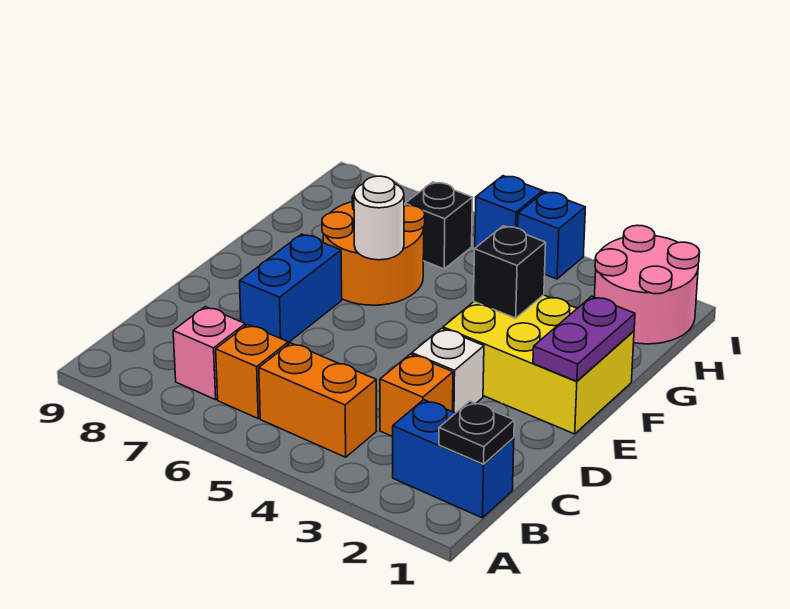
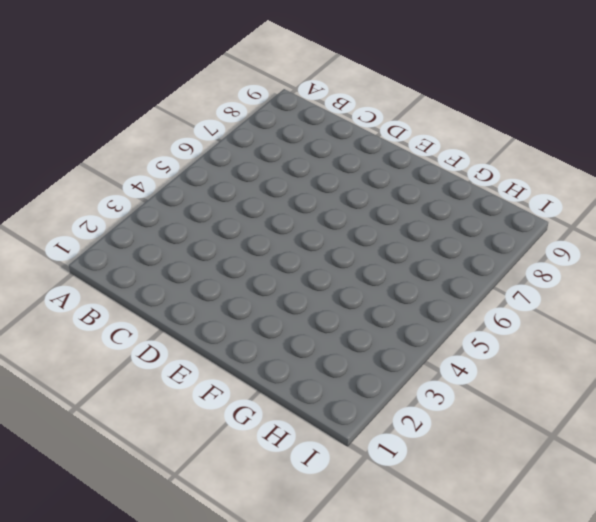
none -> blue brick B1:B2 level 1
none -> orange brick B4:B5 level 1
none -> orange brick B6 level 1

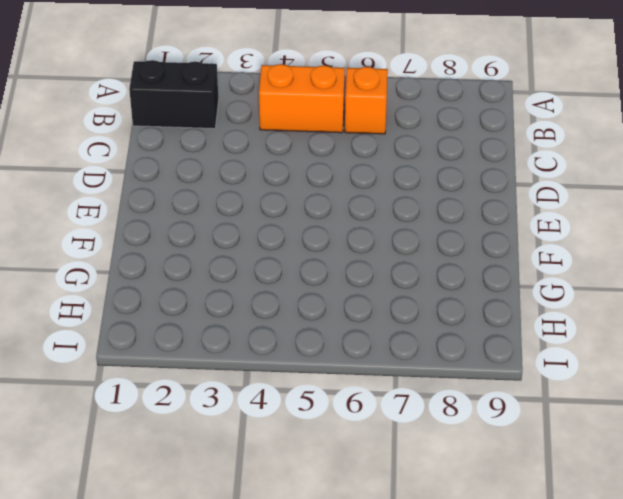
black brick B1:B2 level 1 -> blue brick B1:B2 level 1
none -> pink brick B7 level 1
none -> orange brick C3 level 1
none -> white brick D3 level 1

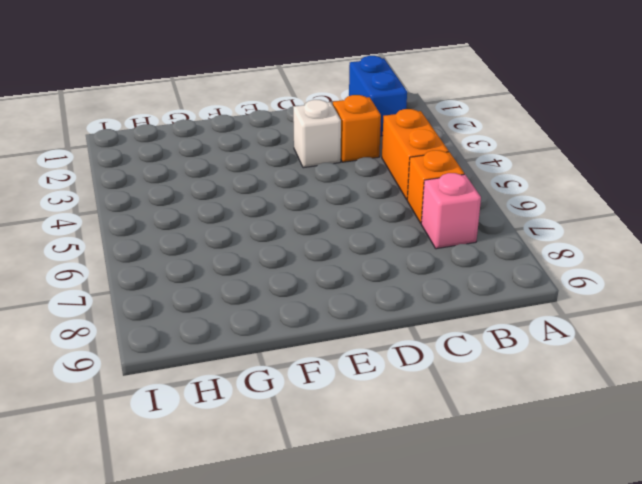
none -> blue brick D7:E7 level 1
none -> yellow brick E1:F3 level 1
none -> orange round brick F6:G7 level 1

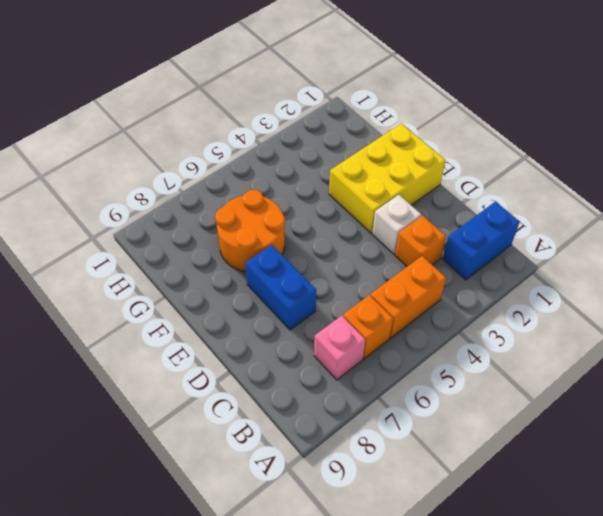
none -> pink round brick H1:I2 level 1
none -> black brick H6 level 1
none -> blue brick I4 level 1

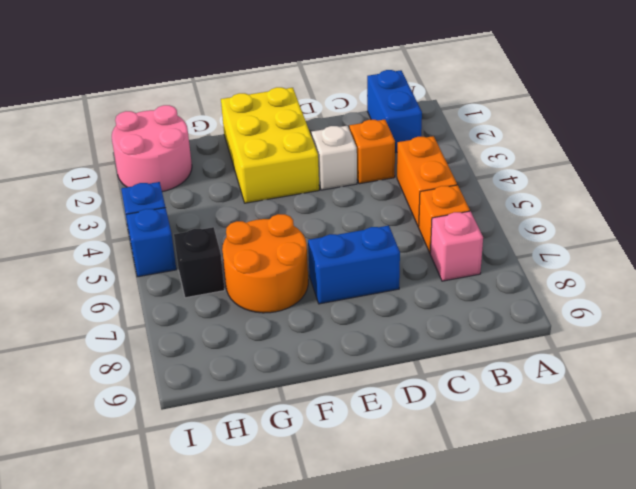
none -> black plate B1 level 2
none -> purple plate E1:F1 level 2
none -> black brick F3 level 2

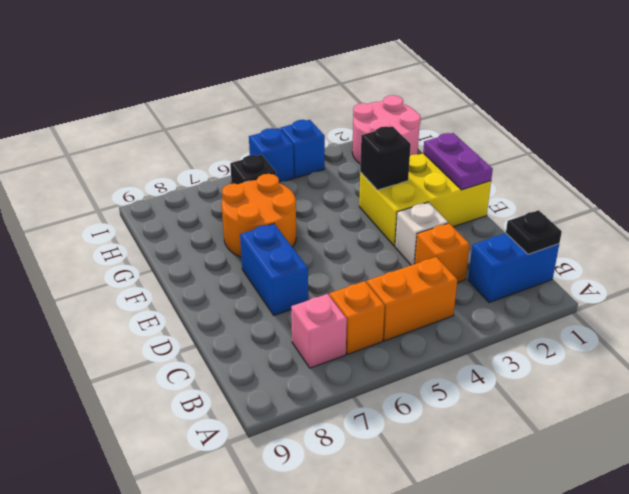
none -> white round brick F6 level 2

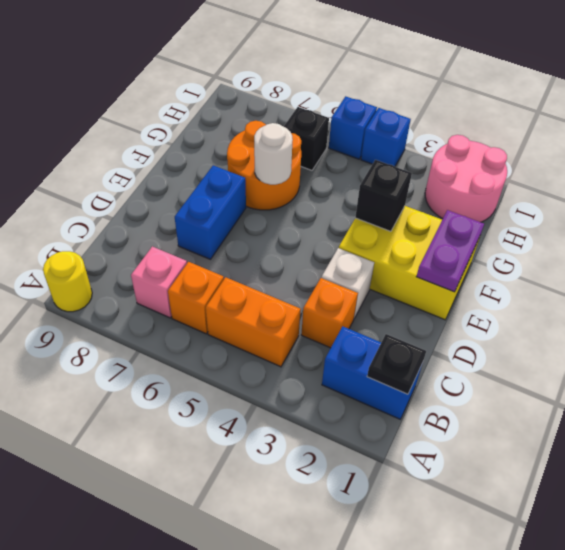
yellow round brick A9 level 1 -> none

